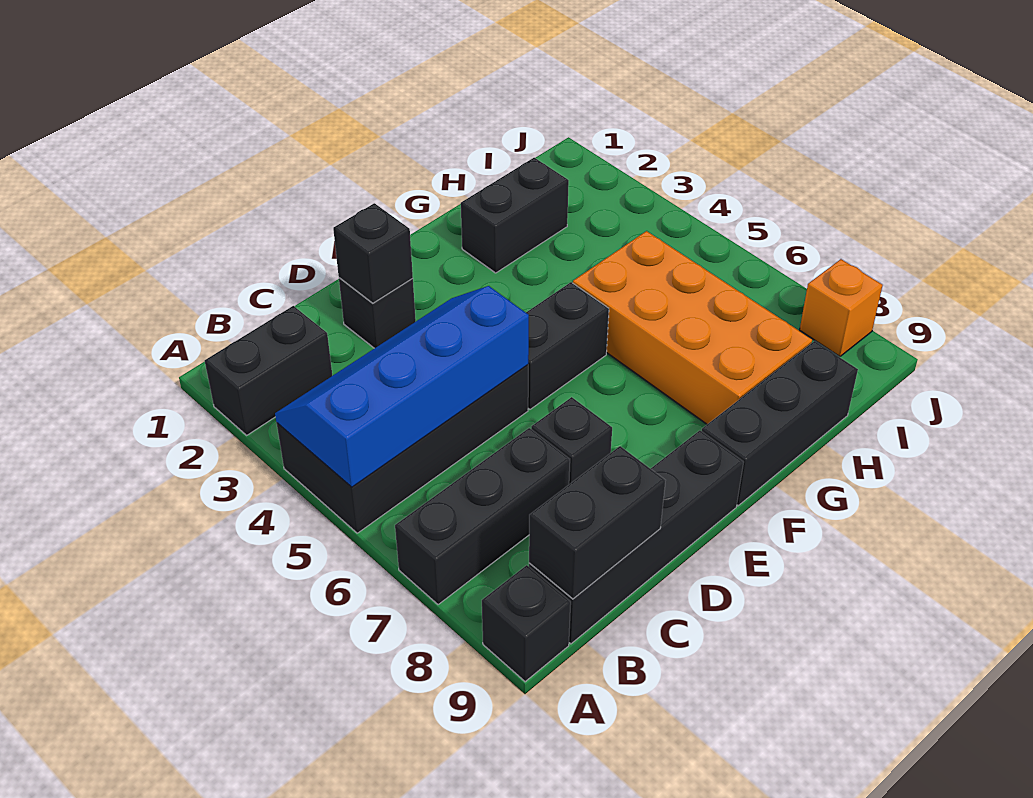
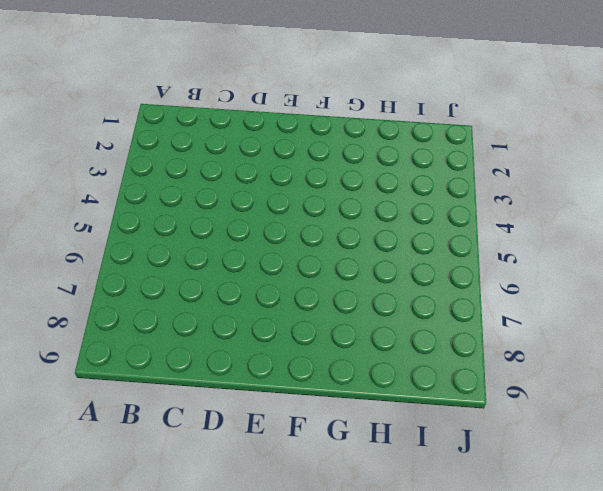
none -> black brick A2:B2 level 1
none -> black brick A4:D5 level 1
none -> black brick A7:C7 level 1

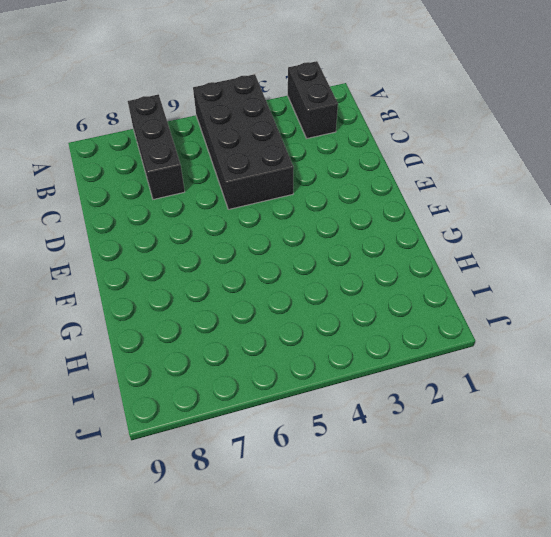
none -> black brick A9 level 1
none -> black brick B9:E9 level 1
none -> black brick D2 level 1

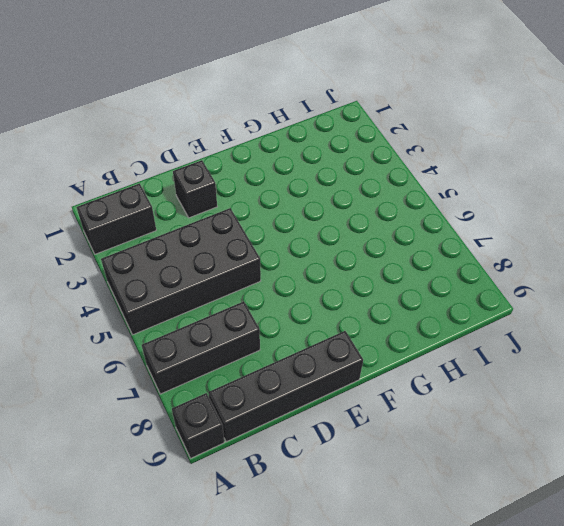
none -> black brick D7 level 1
none -> black brick E5:F5 level 1
none -> black brick F9:H9 level 1

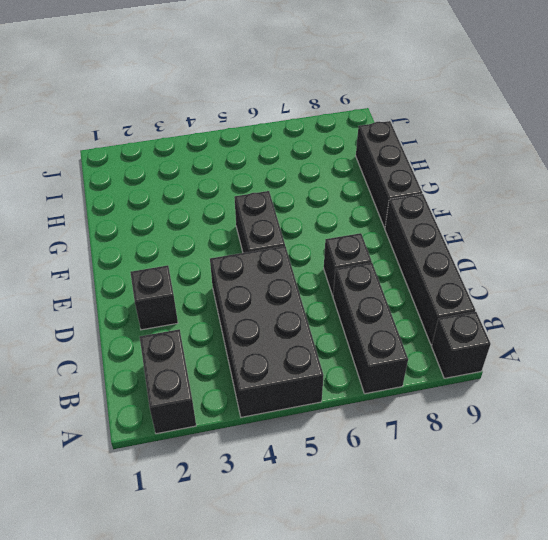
none -> black brick G2:H2 level 1
none -> orange brick G5:H8 level 1
none -> orange brick J8 level 1

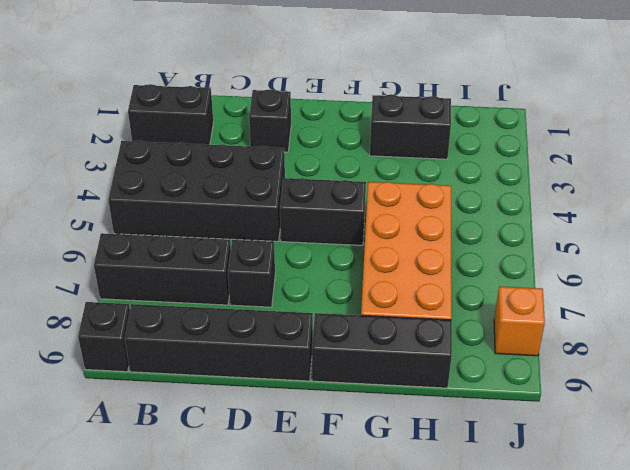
none -> blue slope A4:D5 level 2 top 5
none -> black brick B9:C9 level 2
none -> black brick D2 level 2

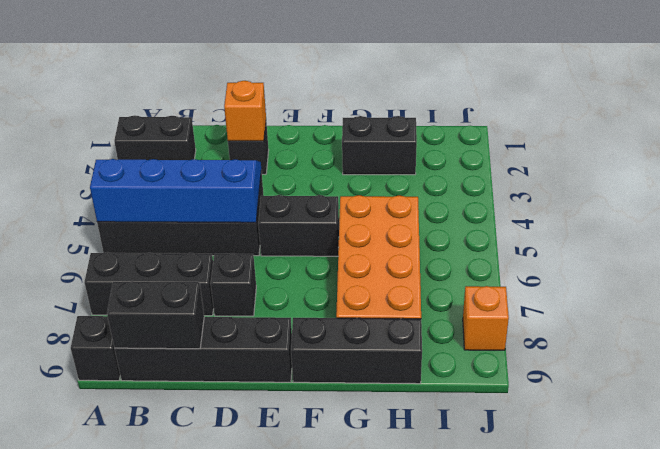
orange brick D2 level 2 -> black brick D2 level 2

